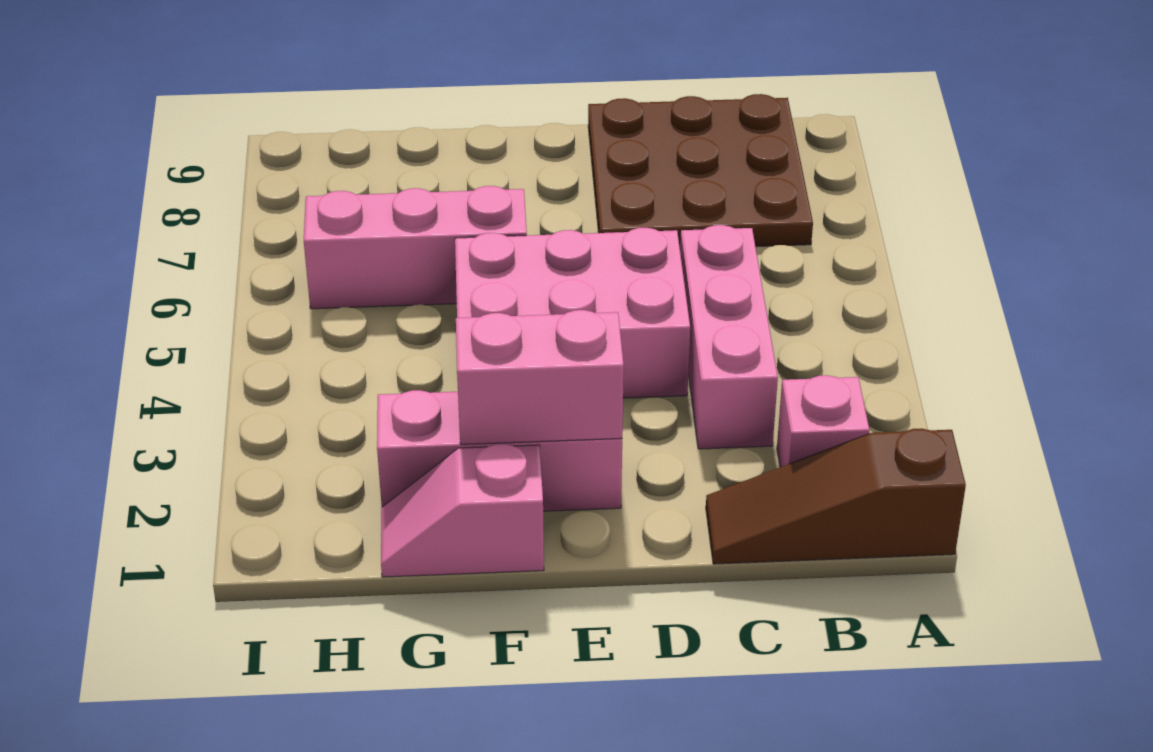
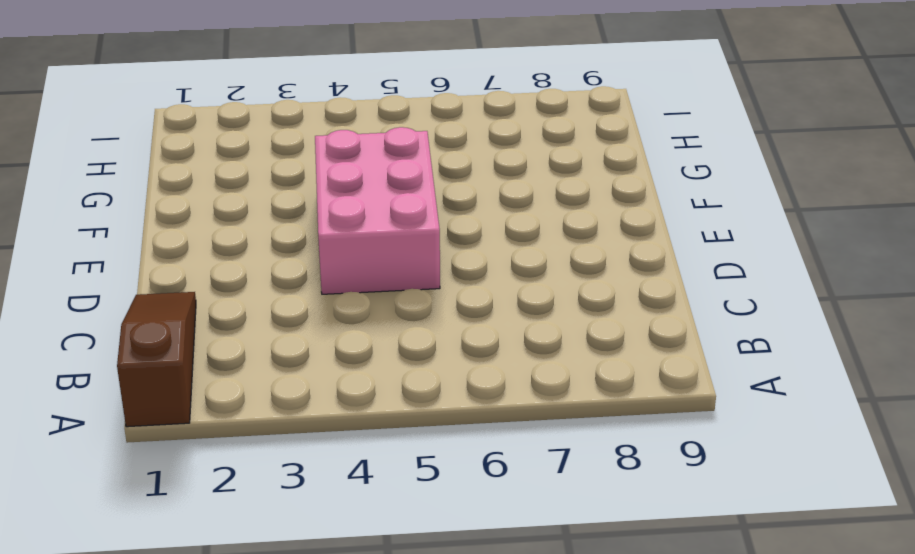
none -> pink brick B2 level 1
none -> brown plate B7:D9 level 1

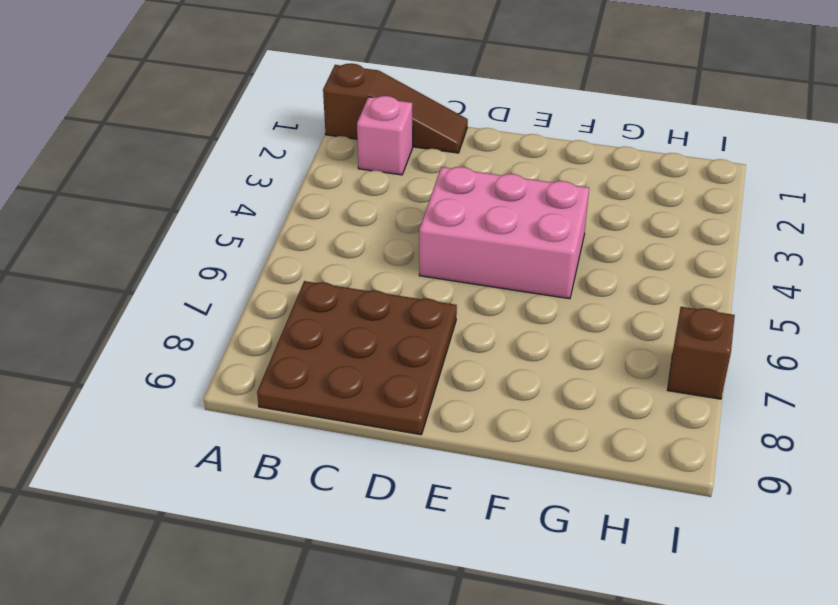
brown brick I7 level 1 -> none
none -> pink brick C3:C5 level 1
none -> pink brick E2:G2 level 1

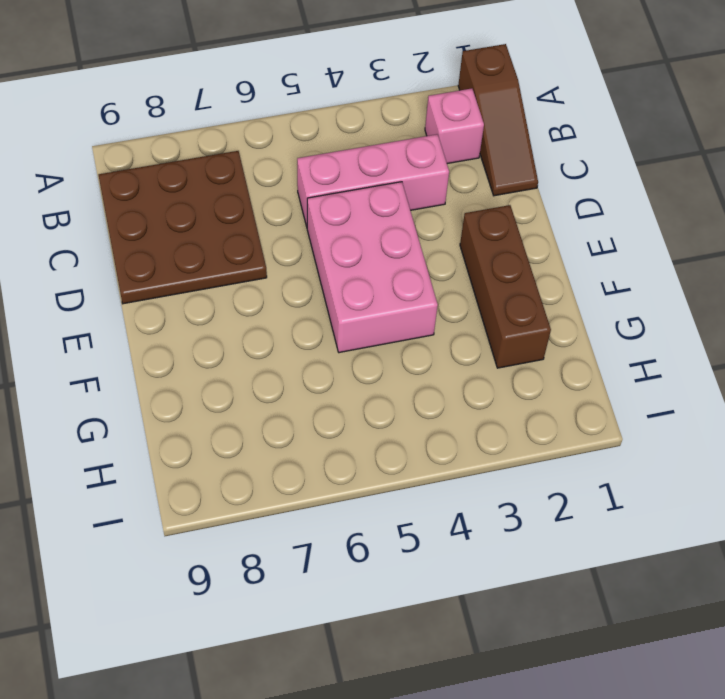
brown brick E2:G2 level 1 -> pink brick E2:G2 level 1
none -> pink slope F1:G1 level 1 top F
none -> pink brick F6:H6 level 1

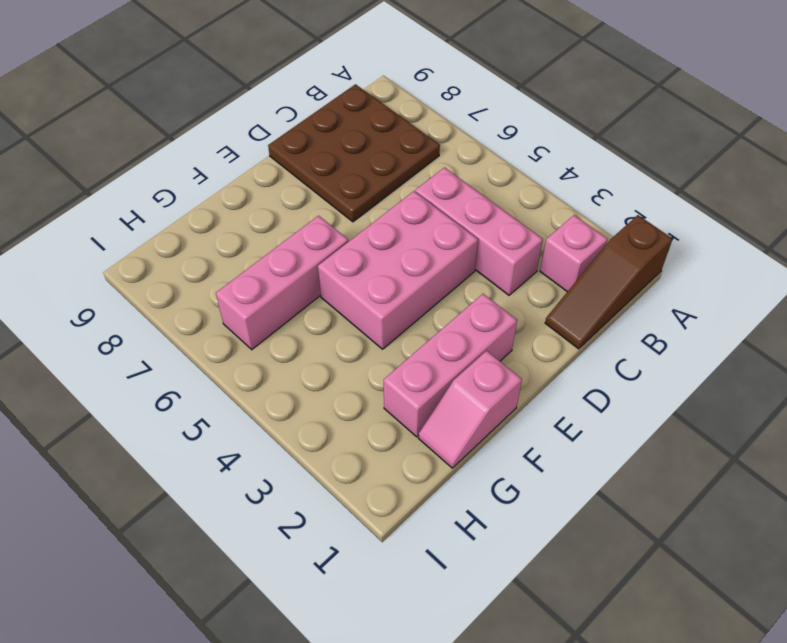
none -> pink brick E2:F2 level 2

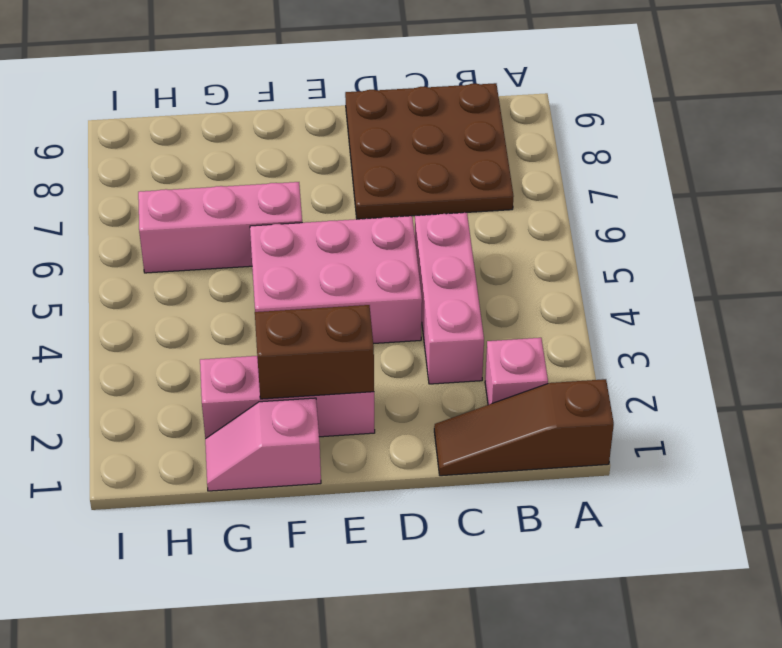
brown brick E2:F2 level 2 -> pink brick E2:F2 level 2

